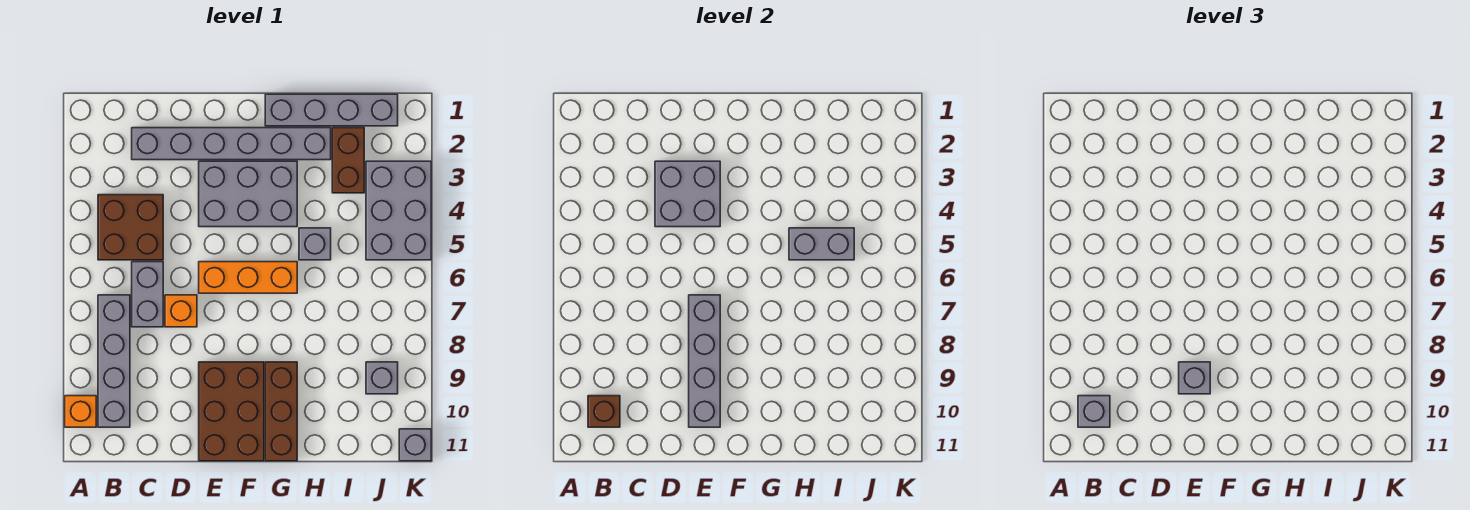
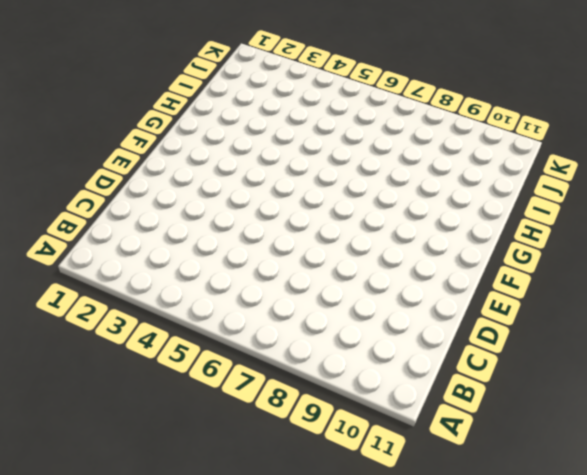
none -> orange brick A10 level 1
none -> brown brick B4:C5 level 1
none -> grey brick B7:B10 level 1

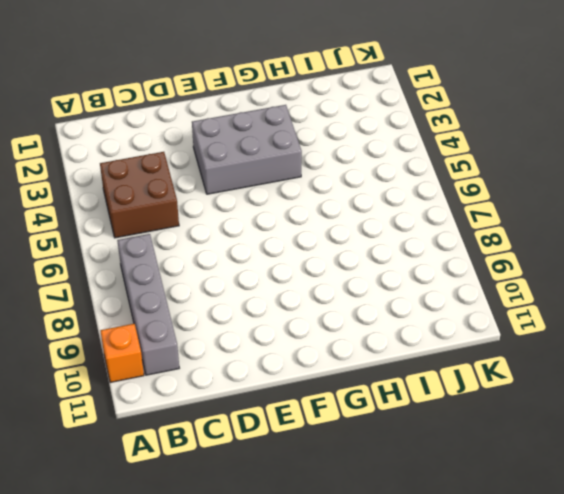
none -> grey brick C2:H2 level 1
none -> grey brick C6:C7 level 1
none -> orange brick D7 level 1

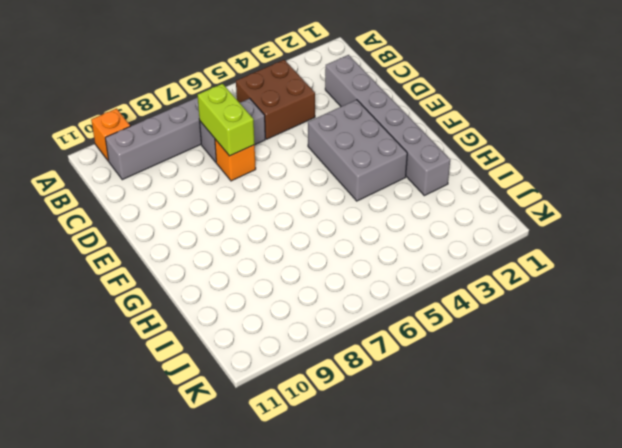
lime brick C7:D7 level 2 -> none
none -> orange brick E6:G6 level 1
none -> brown brick E9:F11 level 1
none -> grey brick G1:J1 level 1

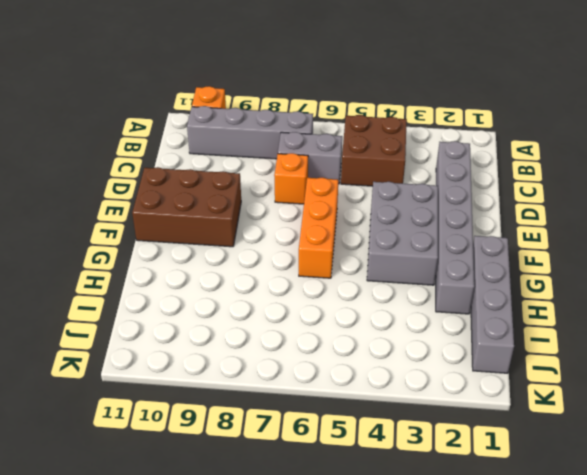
none -> brown brick G9:G11 level 1
none -> grey brick H5 level 1
none -> brown brick I2:I3 level 1

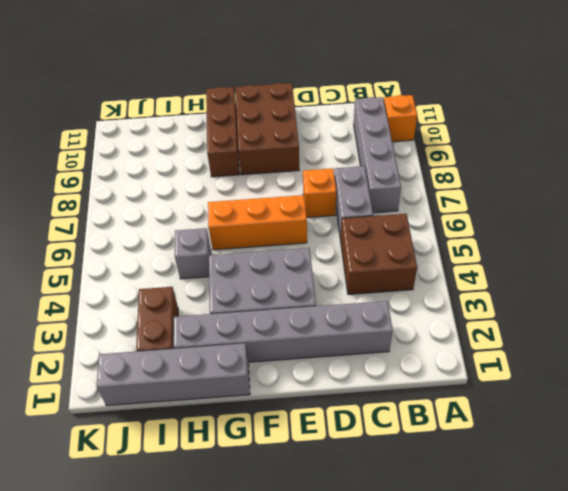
none -> grey brick J3:K5 level 1
none -> grey brick J9 level 1
none -> grey brick K11 level 1

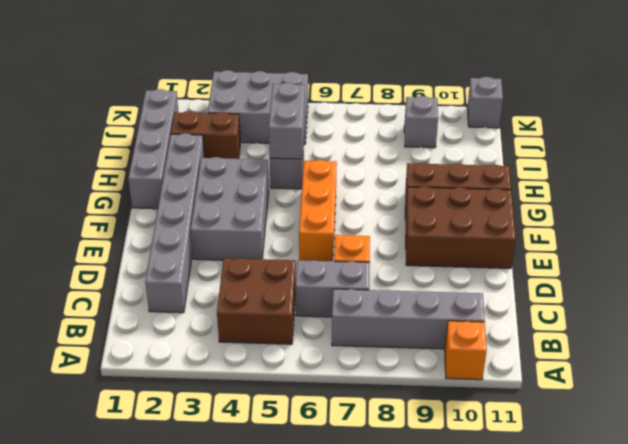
none -> brown brick B10 level 2
none -> grey brick D3:E4 level 2
none -> grey brick E7:E10 level 2

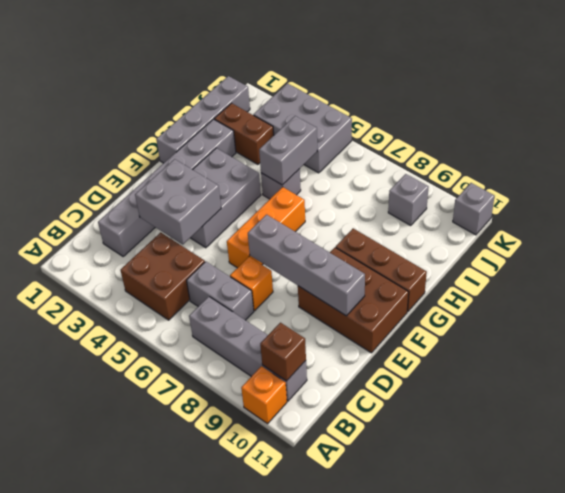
none -> grey brick B10 level 3
none -> grey brick E9 level 3

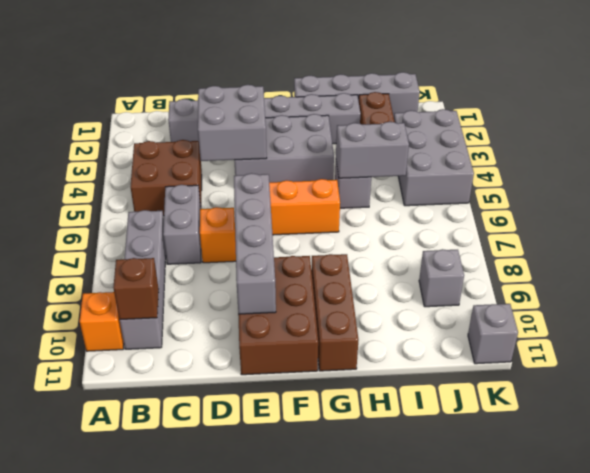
none -> grey brick B10 level 3
none -> grey brick E9 level 3

